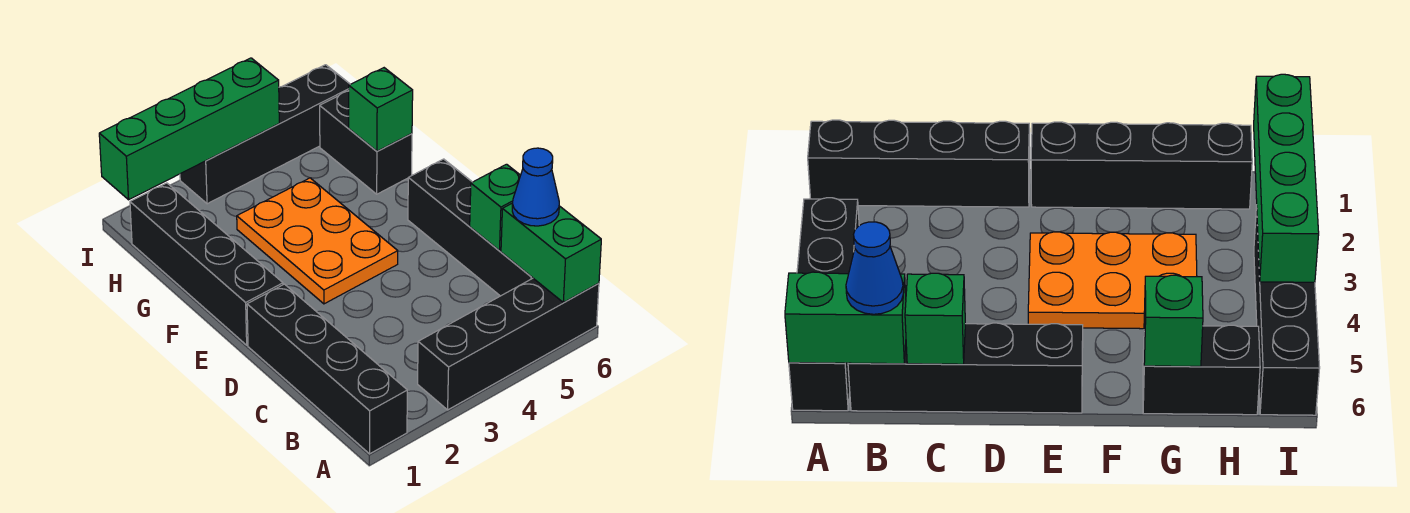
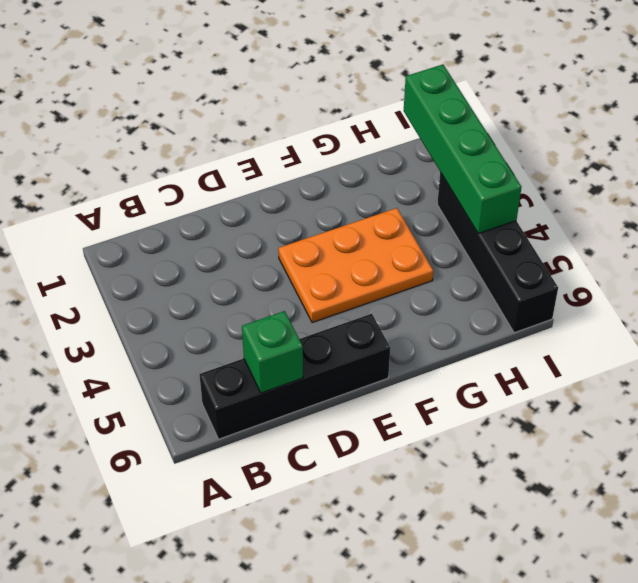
none -> black brick A1:D1 level 1
none -> black brick A3:A6 level 1
none -> black brick E1:H1 level 1

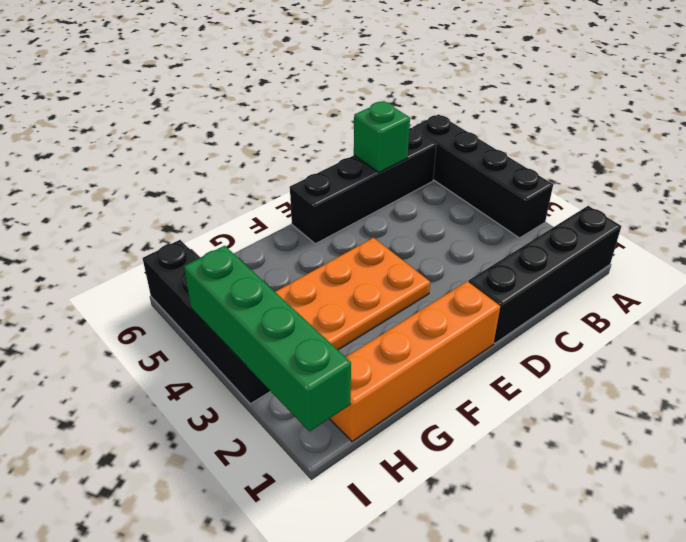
orange brick E1:H1 level 1 -> black brick E1:H1 level 1
none -> black brick G6:H6 level 1
none -> green brick A6:B6 level 2
none -> green brick G6 level 2

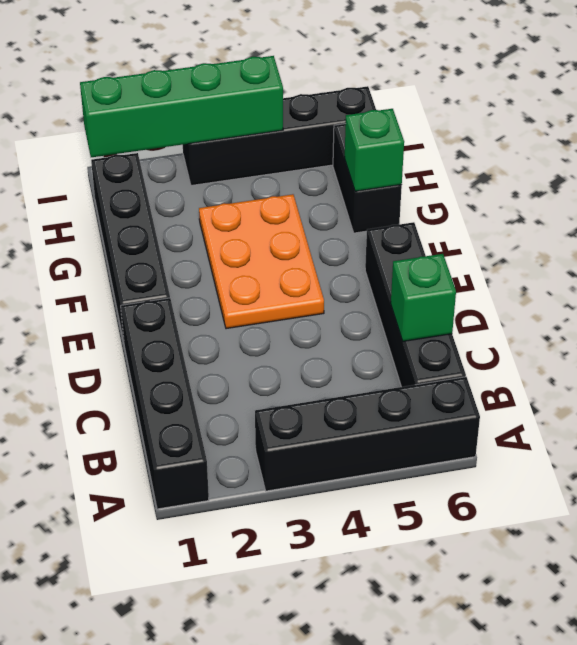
none -> green brick A6:B6 level 2
none -> blue cone B6 level 3

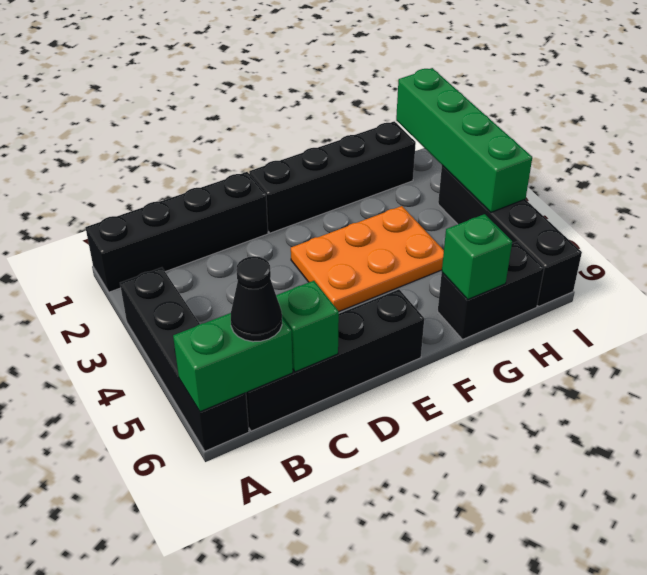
black cone B6 level 3 -> blue cone B6 level 3

